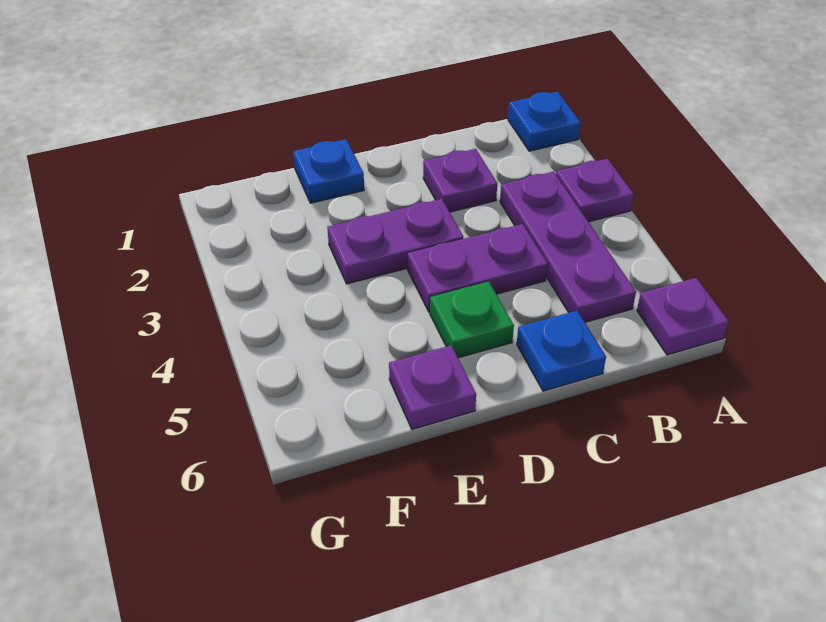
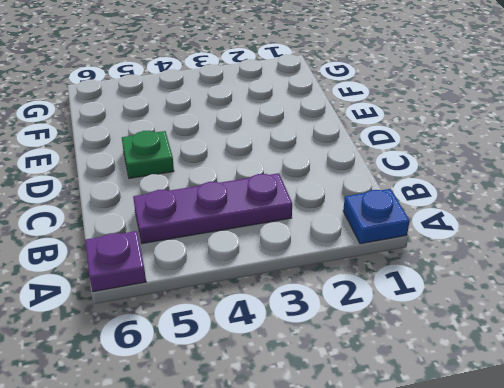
none -> purple plate A3 level 1
none -> purple plate C2 level 1

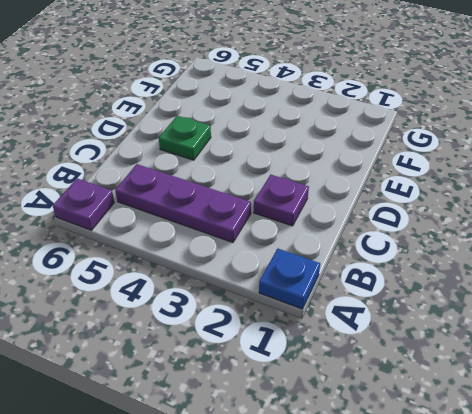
none -> purple plate A3 level 1
none -> purple plate C4:D4 level 1

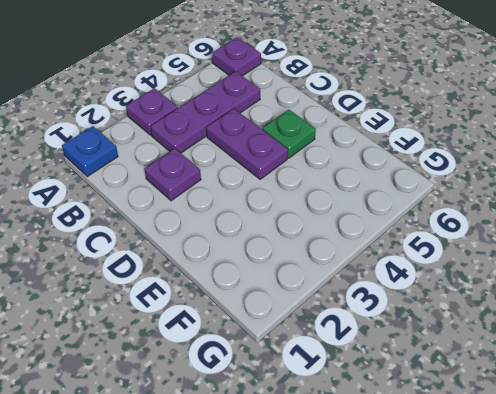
none -> blue plate C6 level 1
none -> purple plate D3:E3 level 1

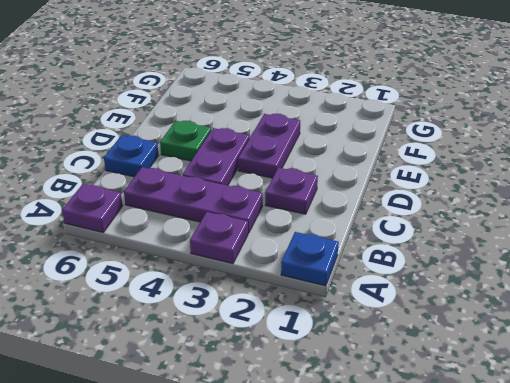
none -> blue plate E1 level 1
none -> purple plate E6 level 1

